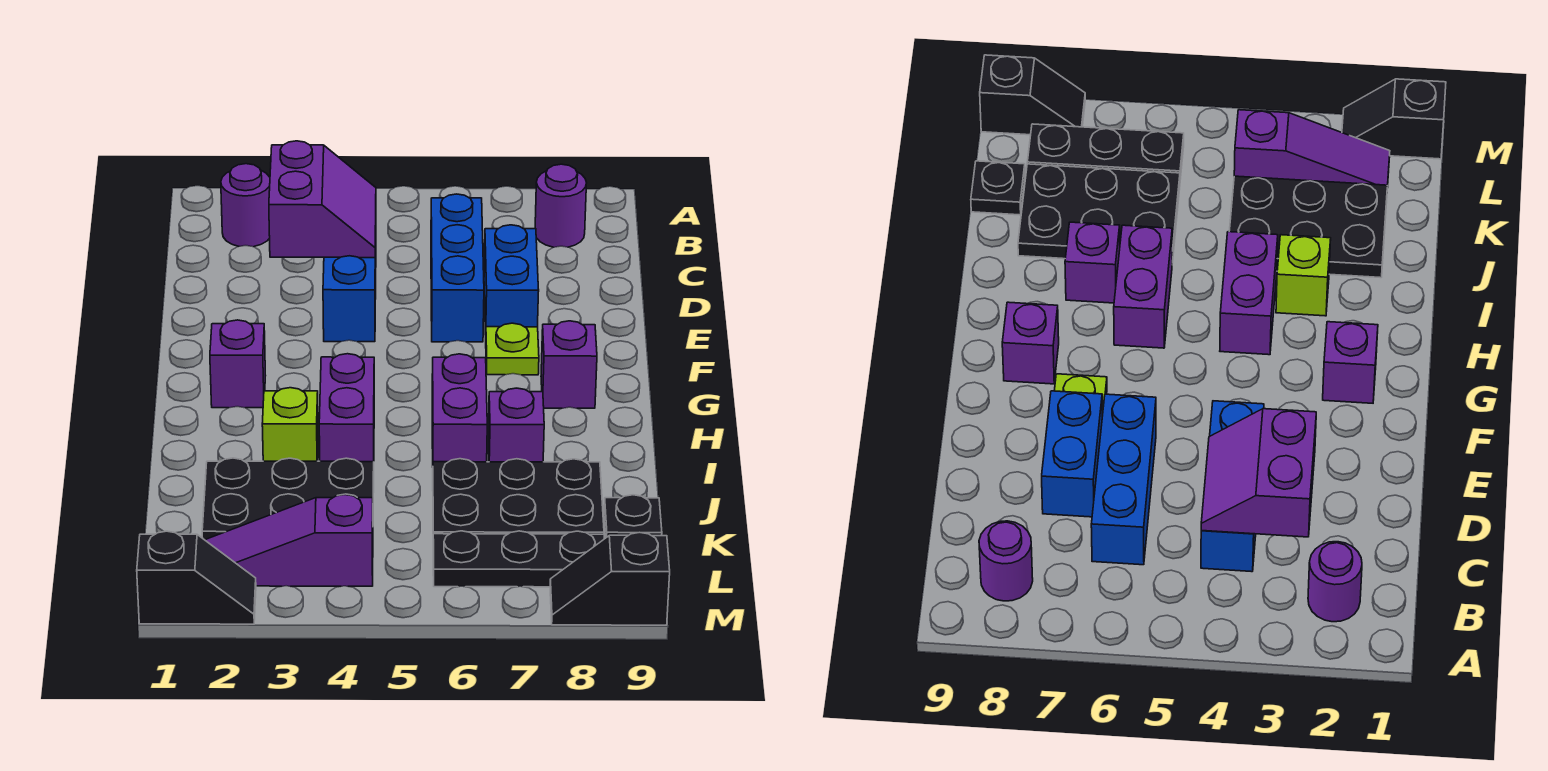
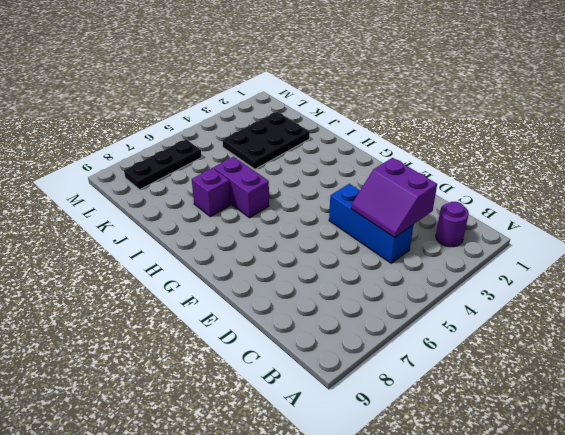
none -> purple round brick B8 level 1
none -> blue brick C6:E6 level 1
none -> blue brick D7:E7 level 1

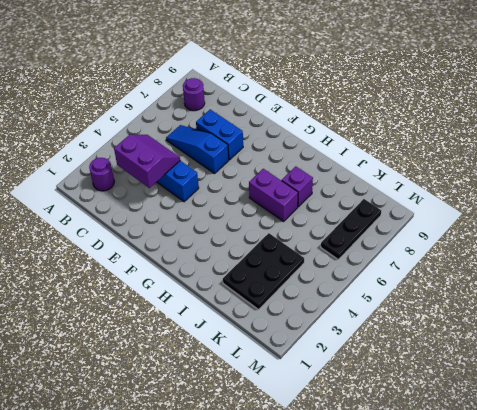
blue slope C6:E6 level 1 top E -> blue brick C6:E6 level 1
none -> lime plate F7 level 1
none -> purple brick G2 level 1
none -> purple brick G8 level 1

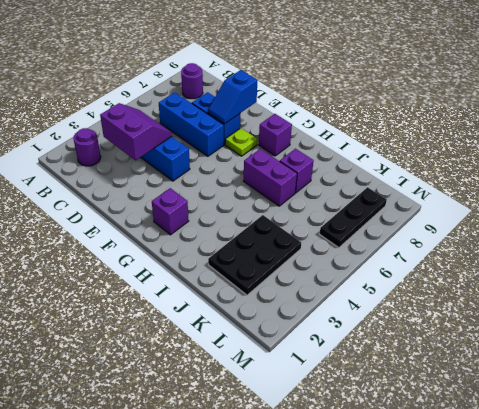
blue slope E7:E8 level 2 top 8 -> none
none -> purple brick H4:I4 level 1
none -> lime brick I3 level 1
none -> black plate J6:K8 level 1

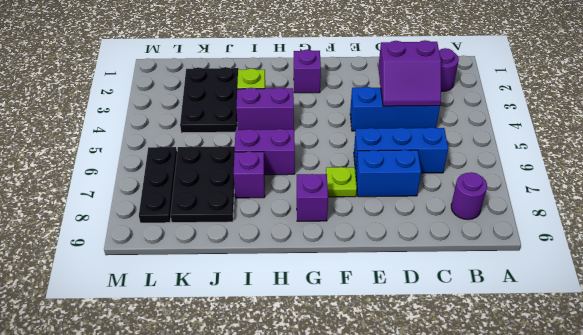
none -> black plate K9 level 1
none -> purple slope L2:L4 level 1 top 4
none -> black slope M1:M2 level 1 top 1

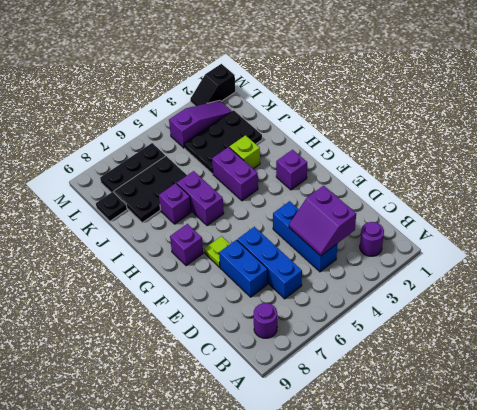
none -> black slope M8:M9 level 1 top 9

